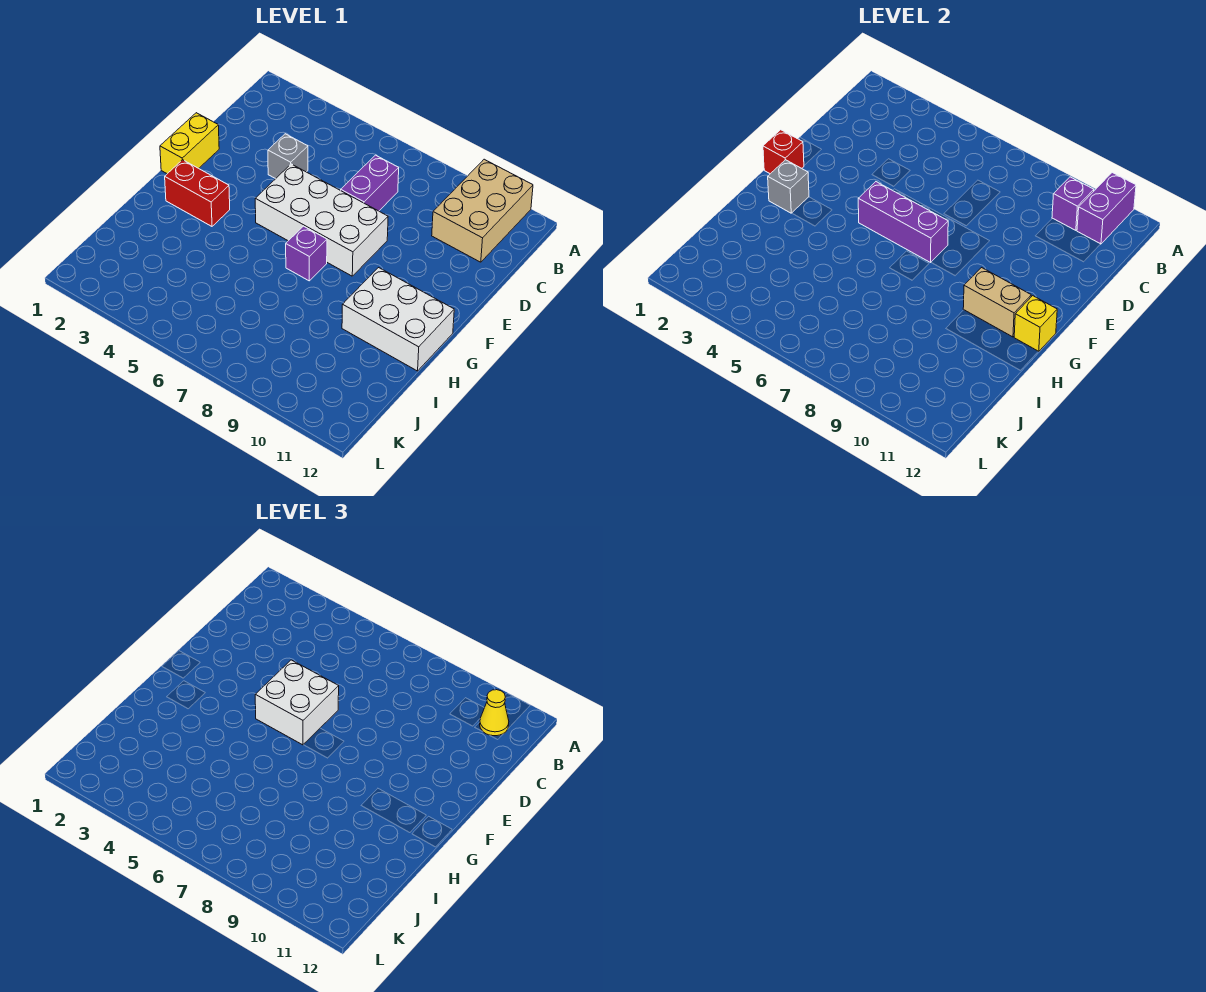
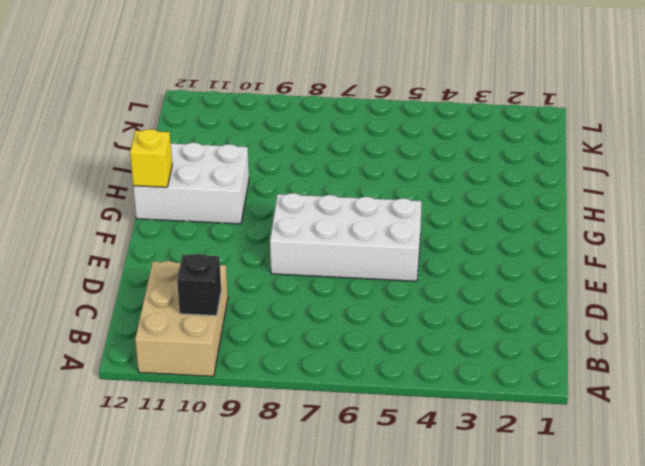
black brick B10 level 2 -> purple brick B10 level 2
none -> purple brick C7:D7 level 1
none -> grey brick D4 level 1
none -> yellow brick E1:F1 level 1

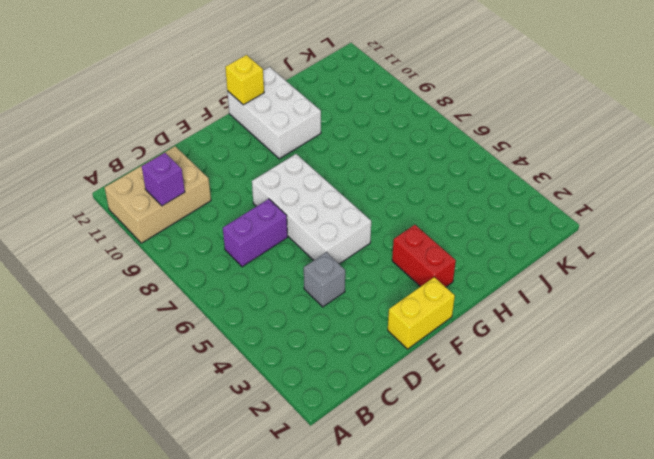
none -> purple brick G7 level 1
none -> purple brick A11:B11 level 2
none -> red brick F1 level 2

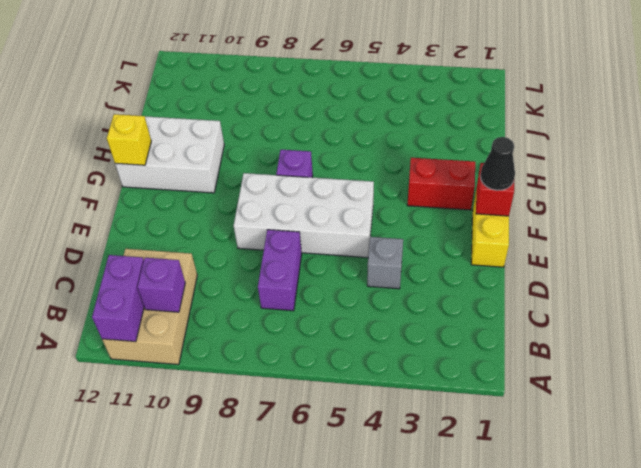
black cone F1 level 3 -> none
none -> purple brick F5:F7 level 2
none -> grey brick G2 level 2
none -> tan brick G10:G11 level 2

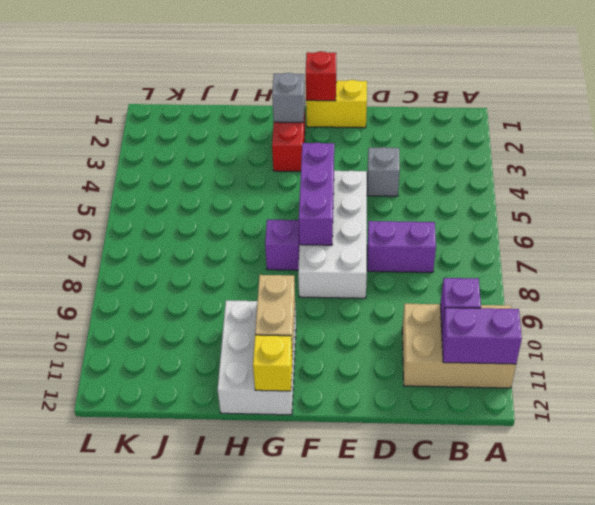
none -> yellow cone B11 level 3
none -> white brick E5:F6 level 3

